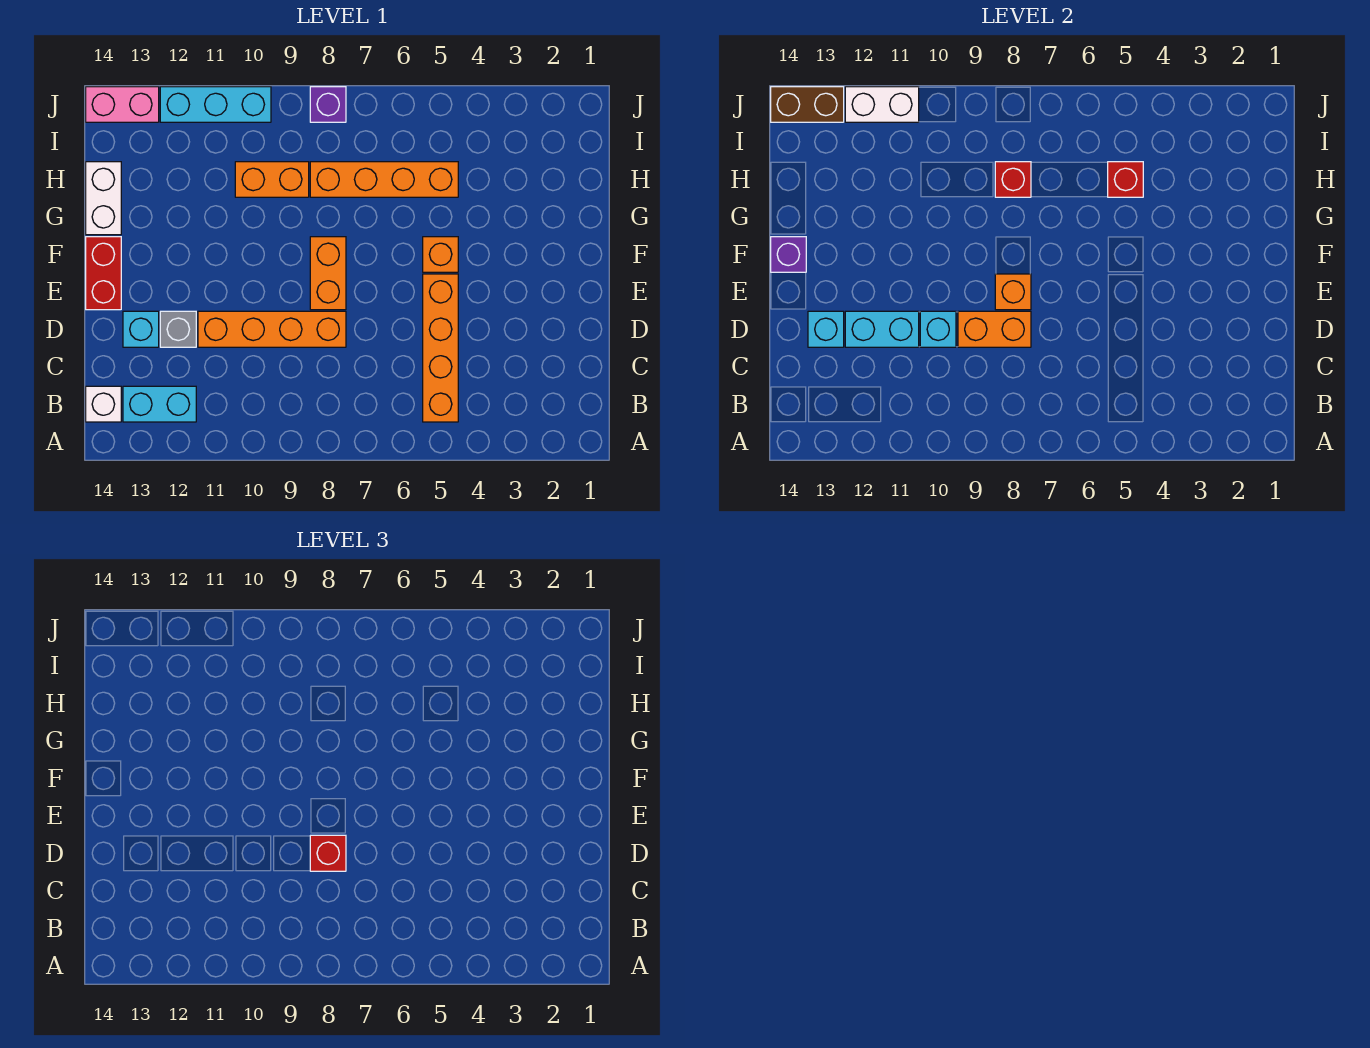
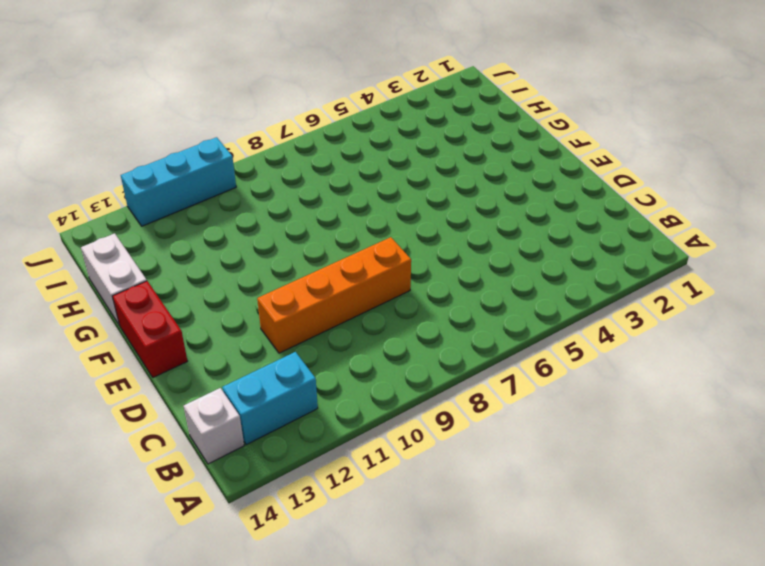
none -> orange brick B5:E5 level 1
none -> grey brick D12 level 1
none -> cyan brick D13 level 1

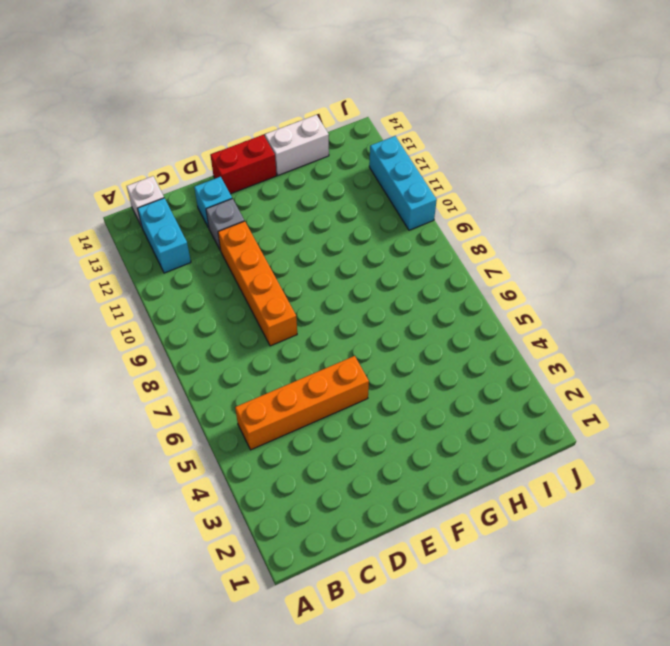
none -> orange brick E8:F8 level 1
none -> orange brick F5 level 1
none -> orange brick H5:H8 level 1

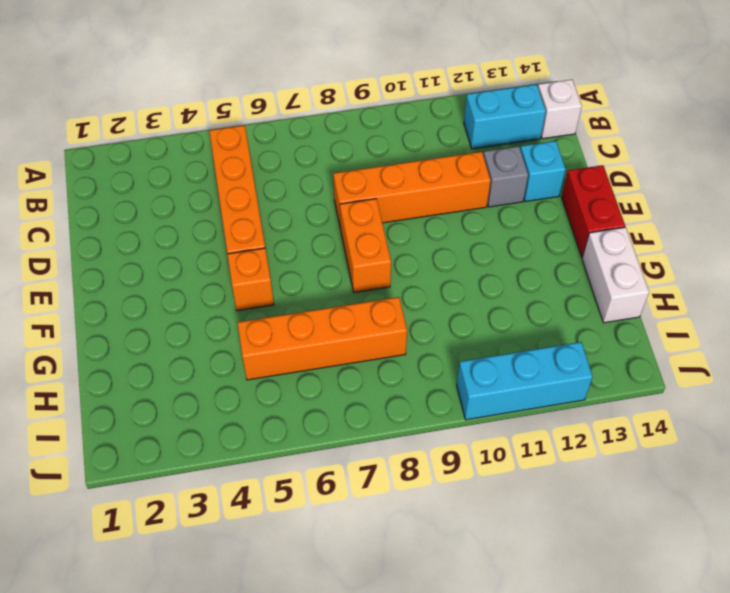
none -> orange brick H9:H10 level 1
none -> purple brick J8 level 1
none -> pink brick J13:J14 level 1

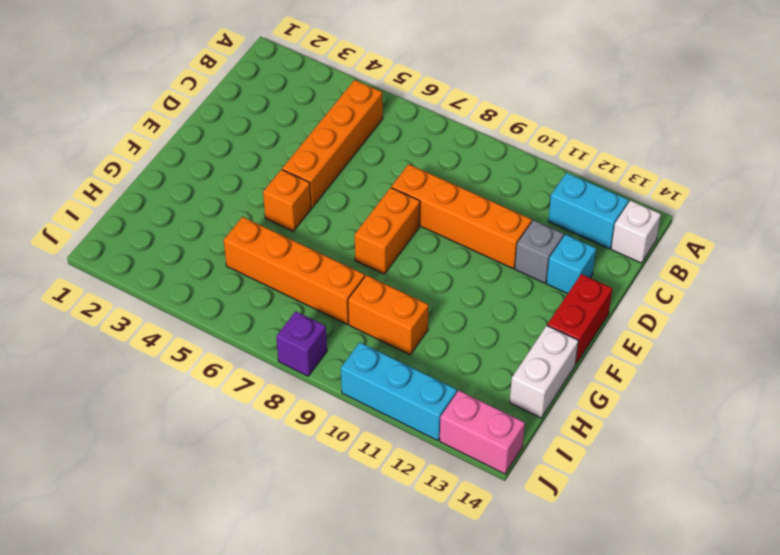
none -> orange brick D8:D9 level 2
none -> cyan brick D10 level 2
none -> cyan brick D11:D12 level 2

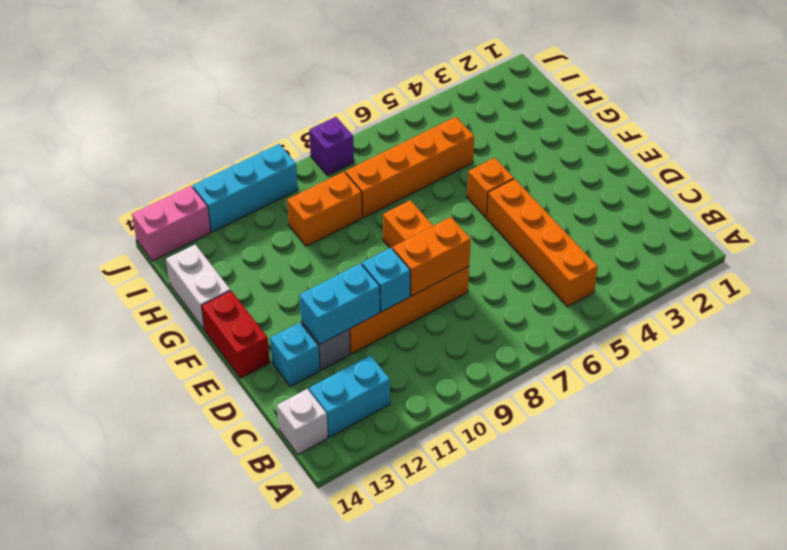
none -> cyan brick D13 level 2
none -> orange brick E8 level 2
none -> purple brick F14 level 2

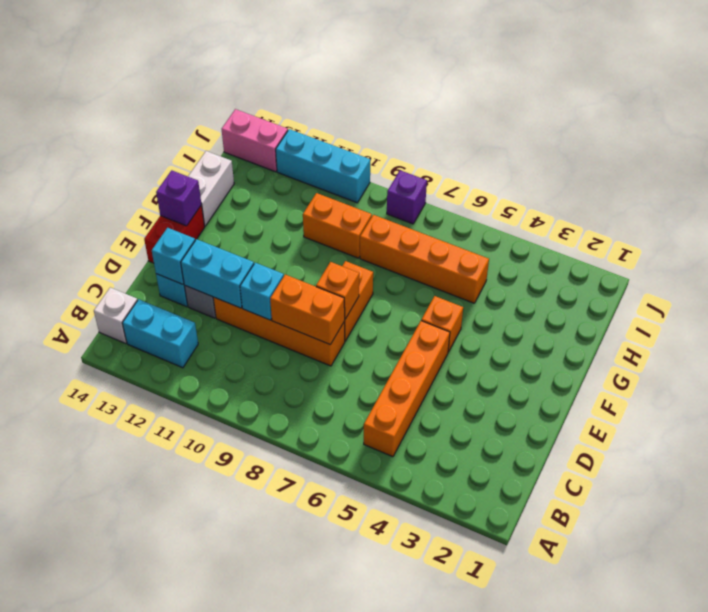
none -> red brick H5 level 2
none -> red brick H8 level 2
none -> white brick J11:J12 level 2

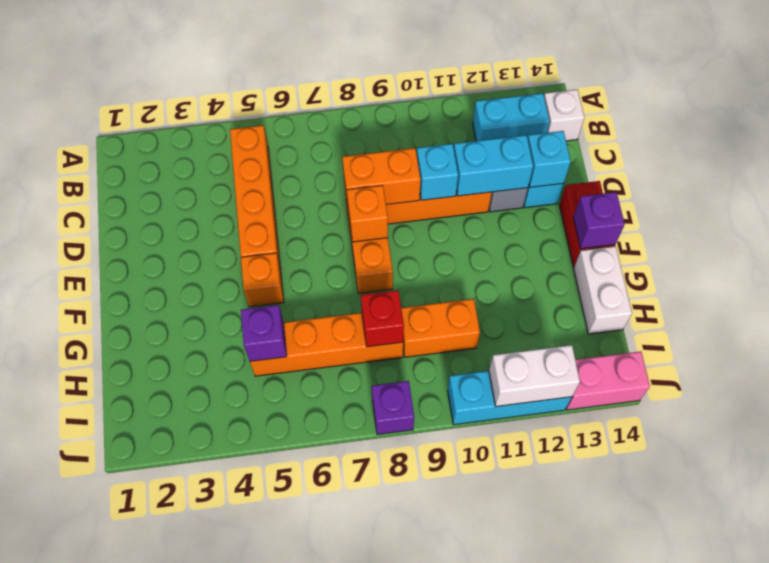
purple brick H5 level 2 -> red brick H5 level 2
none -> brown brick J13:J14 level 2
none -> red brick D8 level 3

